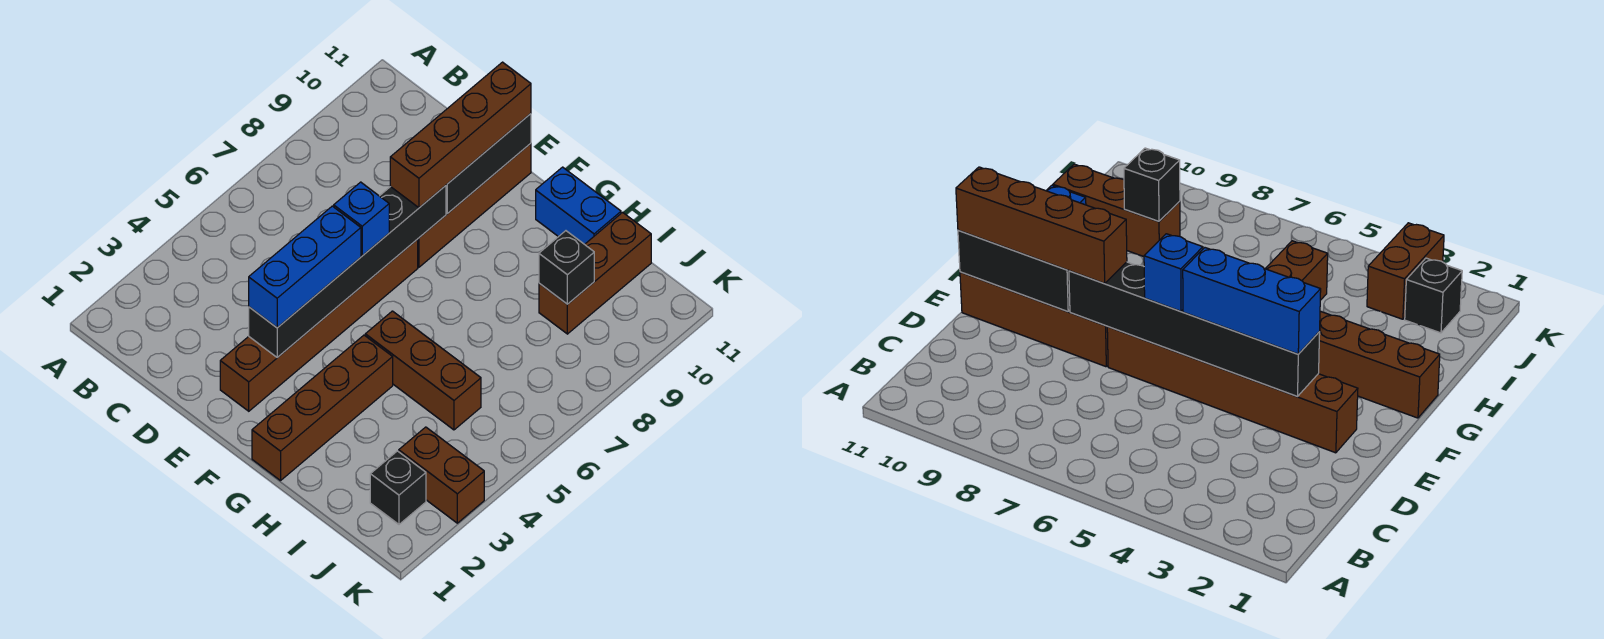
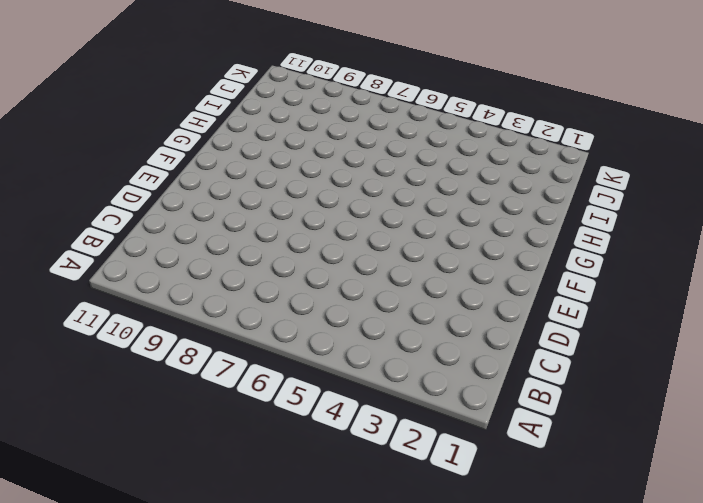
none -> brown brick E2:E7 level 1
none -> brown brick E8:E11 level 1
none -> brown brick G1:G4 level 1

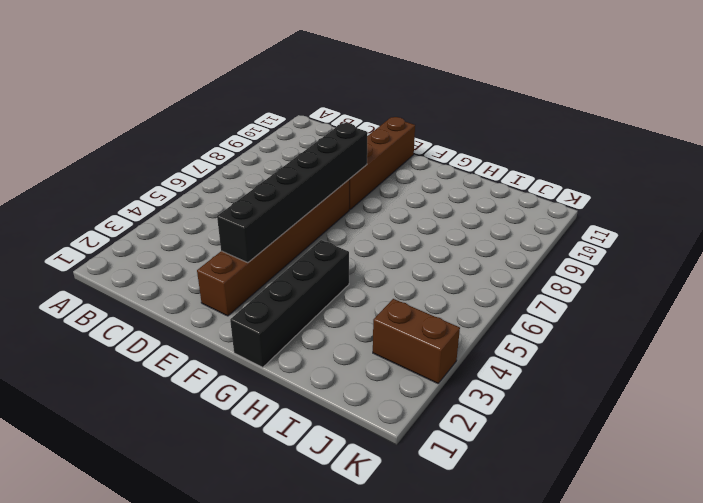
black brick G1:G4 level 1 -> brown brick G1:G4 level 1
none -> brown brick G5:I5 level 1
none -> blue brick G11:H11 level 1
none -> brown brick I9:I11 level 1

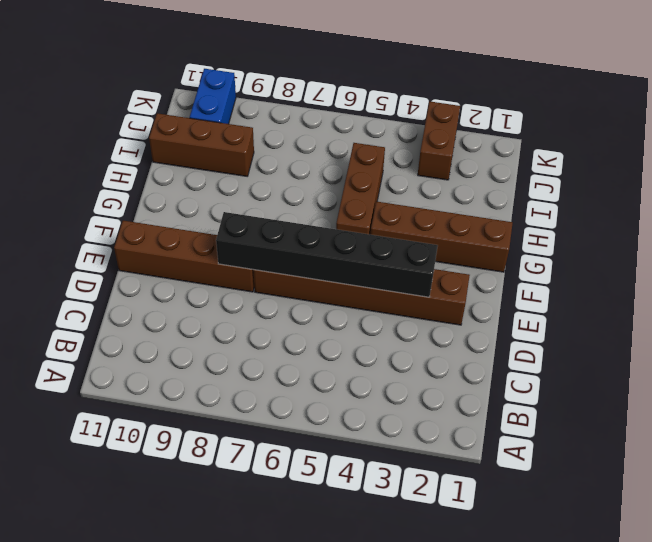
blue brick J10:K10 level 1 -> blue brick G11:H11 level 1
none -> black brick J2 level 1
none -> black brick E9:E11 level 2
none -> black brick I9 level 2

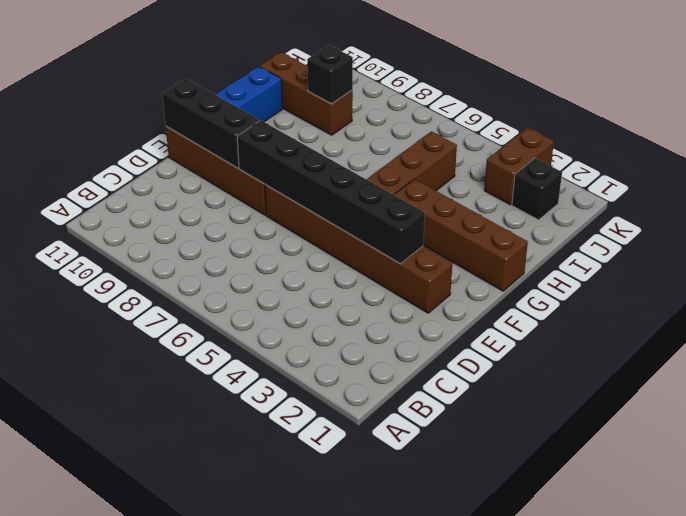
none -> blue brick E3:E5 level 3
none -> blue brick E6 level 3
none -> brown brick E8:E11 level 3

